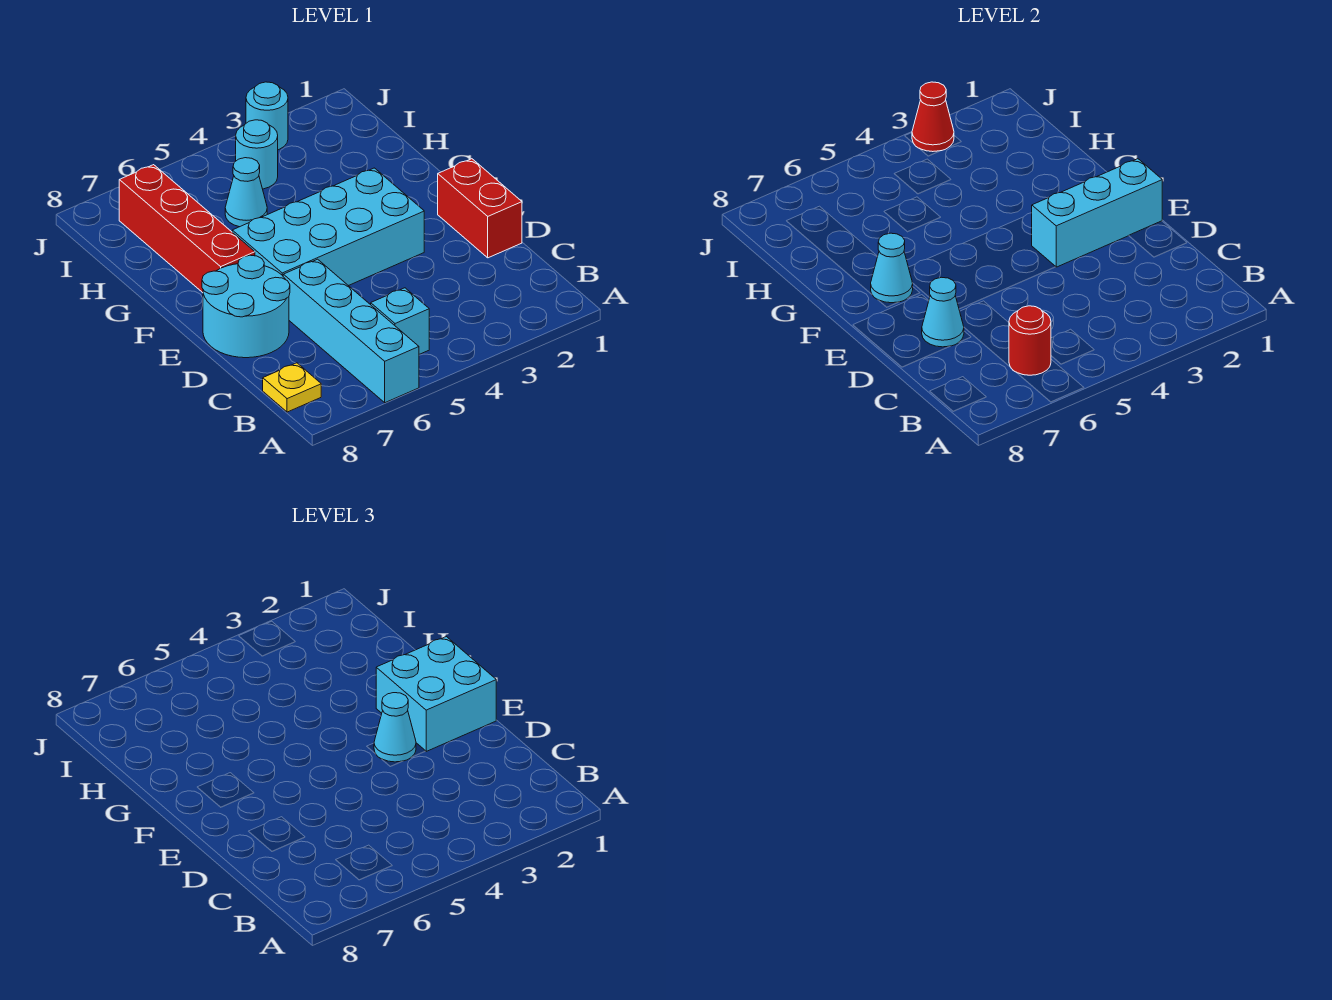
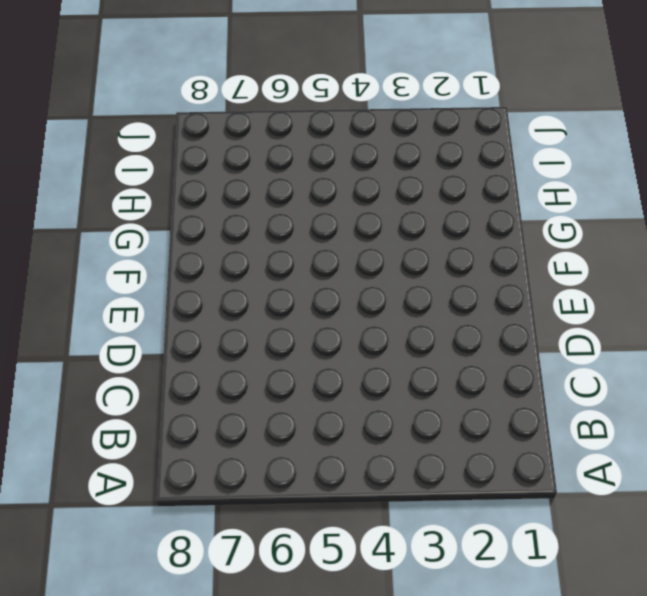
none -> cyan brick A6:D6 level 1
none -> cyan brick B5 level 1
none -> yellow plate B8 level 1

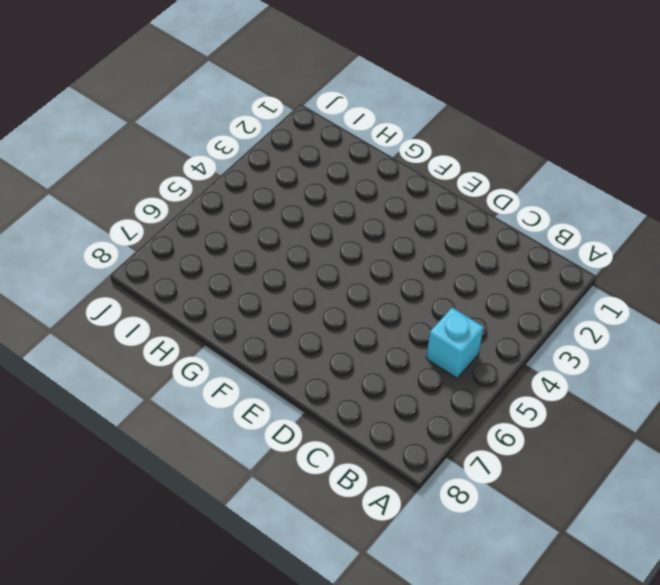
none -> cyan brick A6:D6 level 1
none -> yellow plate B8 level 1
none -> red brick D1:E1 level 1

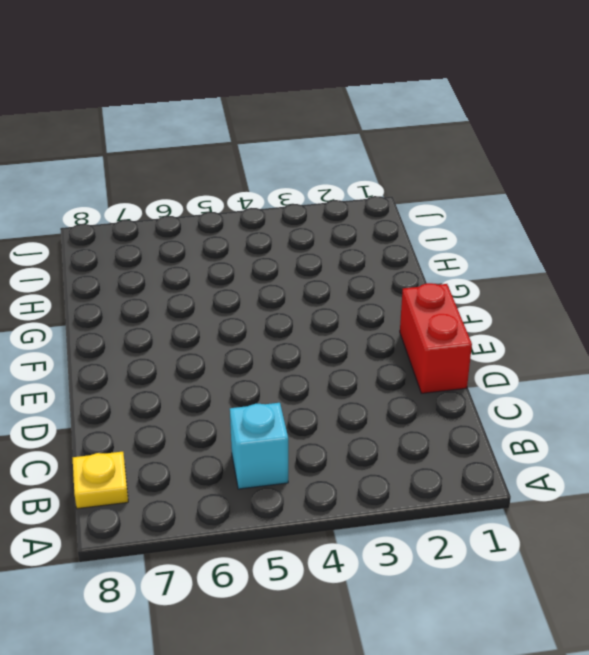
none -> cyan brick A6:D6 level 1
none -> cyan round brick D7:E8 level 1
none -> cyan brick E3:F6 level 1

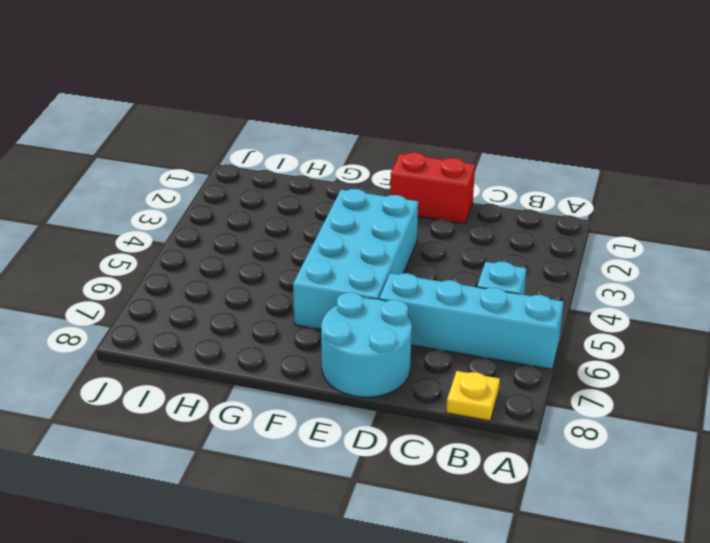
none -> red brick F7:I7 level 1
none -> cyan cone H5 level 1
none -> cyan round brick I4 level 1

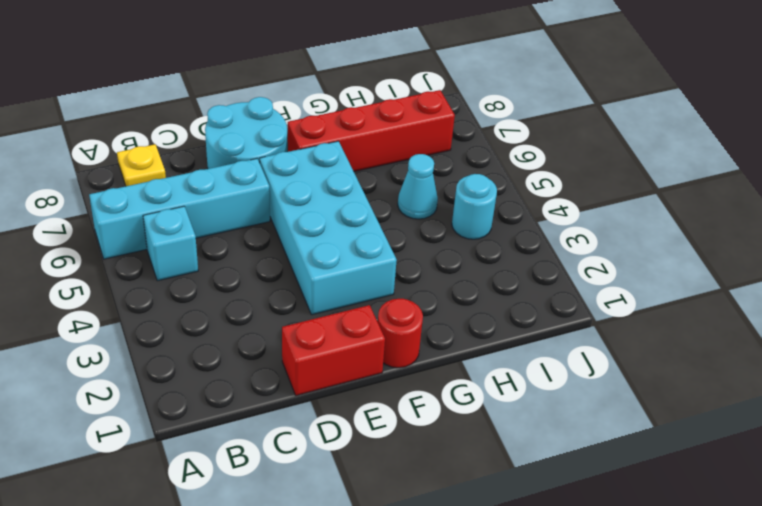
red round brick F1 level 1 -> red round brick B6 level 2
none -> cyan round brick J3 level 1
none -> cyan cone D7 level 2
none -> cyan brick E1:E3 level 2

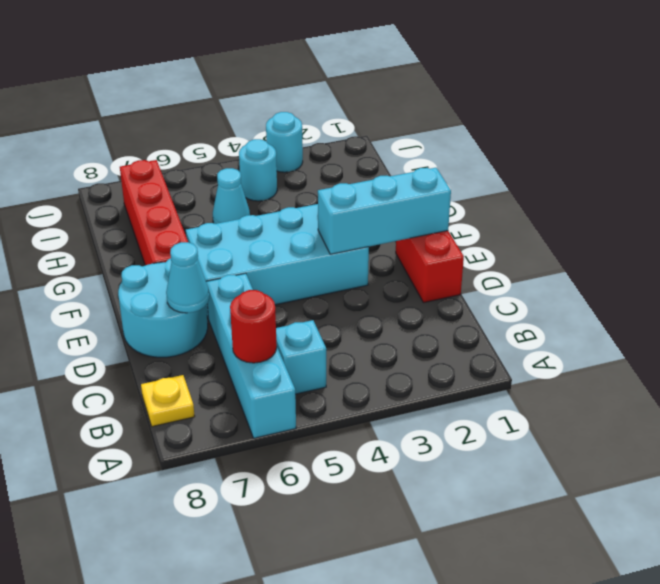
none -> cyan cone F7 level 2
none -> red cone J3 level 2
none -> cyan brick E1:F2 level 3

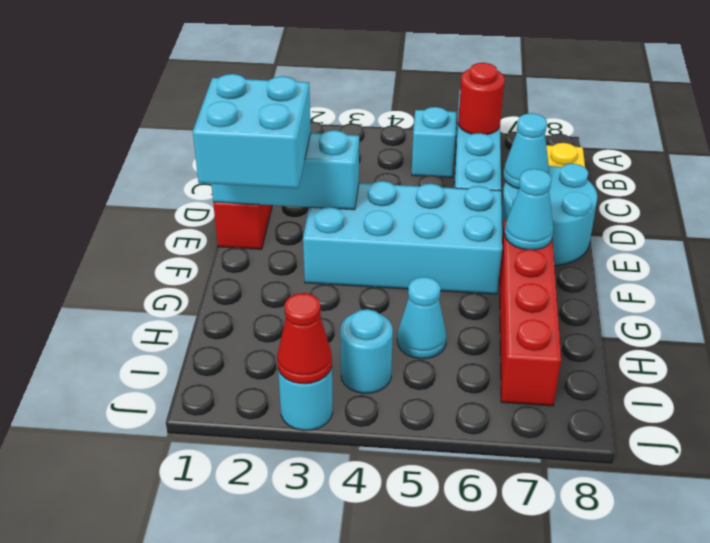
none -> cyan cone E3 level 3

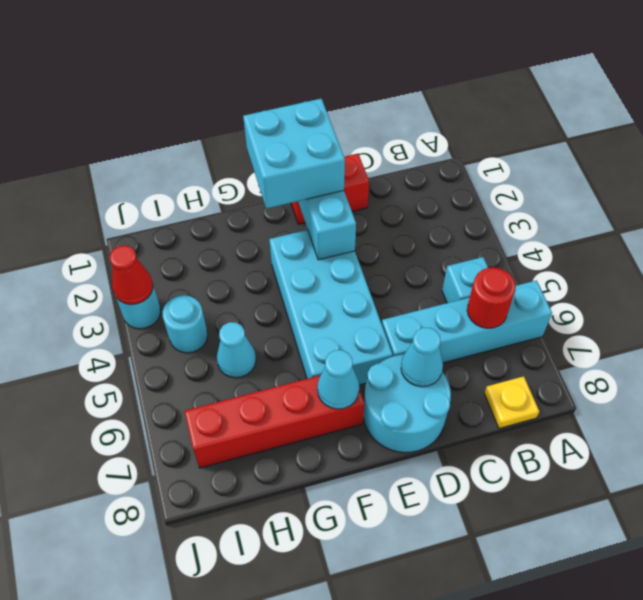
none -> cyan cone E3 level 3

